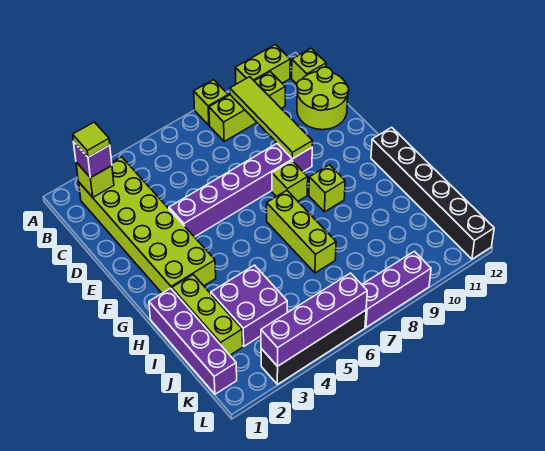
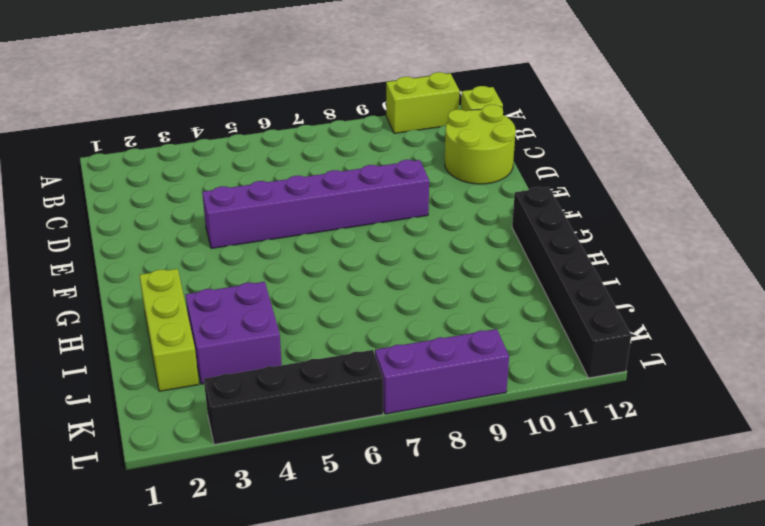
none -> lime brick A8 level 1
none -> lime brick B2:G3 level 1
none -> lime brick B8:B10 level 1

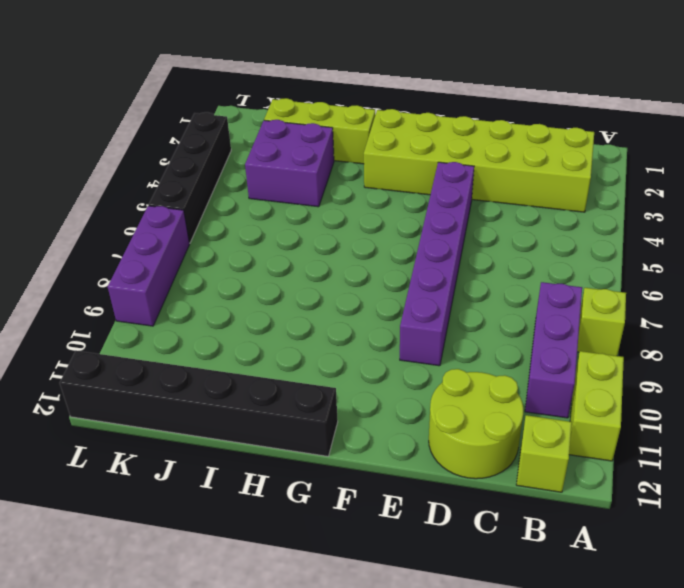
purple brick B8:B10 level 1 -> lime brick B8:B10 level 1
none -> lime brick F8 level 1
none -> lime brick G7:I7 level 1
none -> lime brick G9 level 1

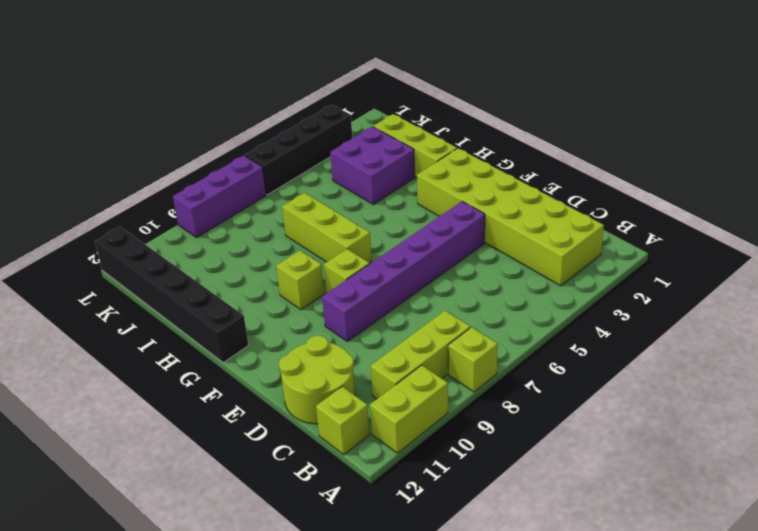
none -> purple brick H1:K1 level 1
none -> lime brick B2 level 2
none -> lime tile B9:E9 level 2

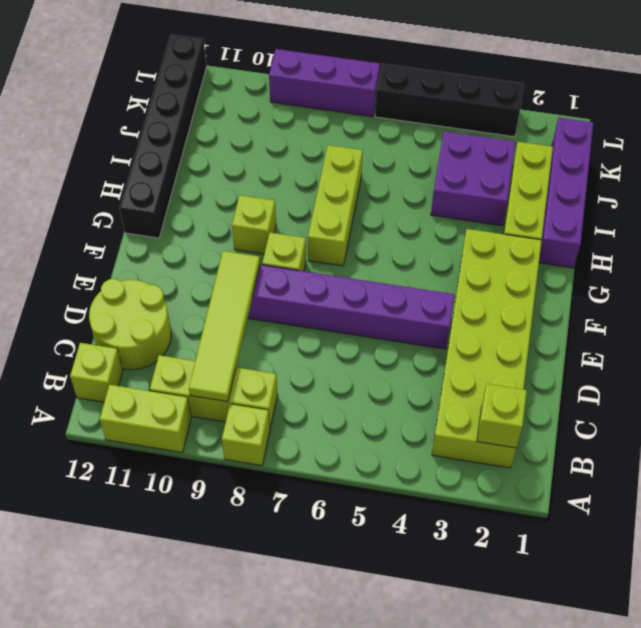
none -> purple brick L3:L6 level 2
none -> purple brick B2 level 3
none -> lime tile B2 level 4

